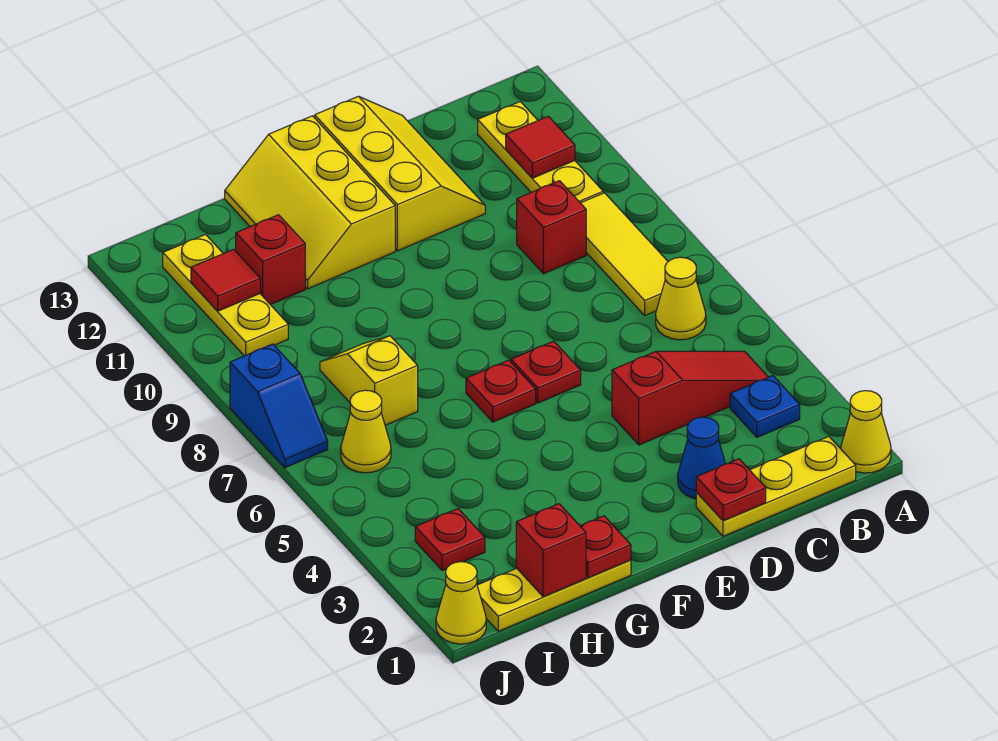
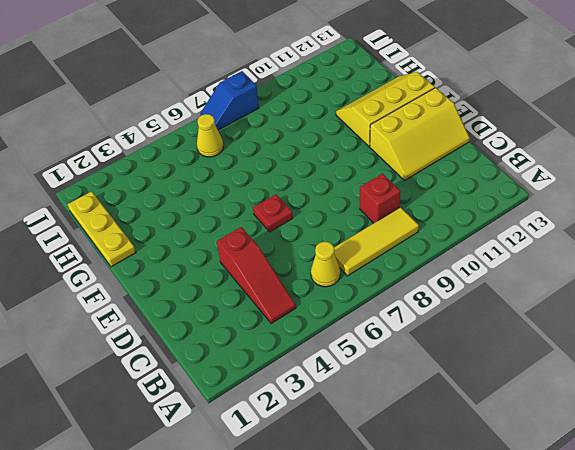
none -> yellow cone A1 level 1
none -> yellow plate B1:D1 level 1
none -> blue plate B3 level 1

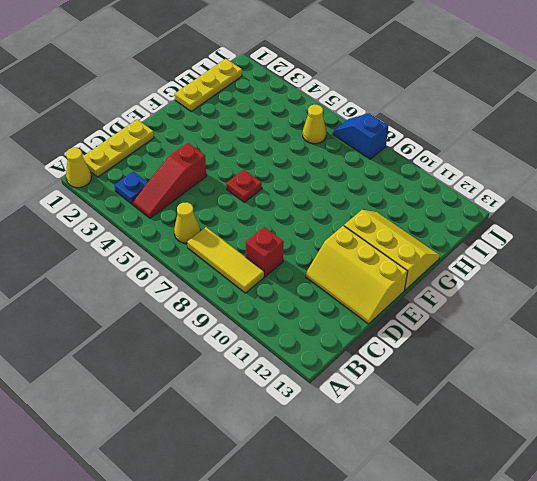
none -> yellow plate B10:B12 level 1
none -> blue cone D2 level 1
none -> red plate F6 level 1

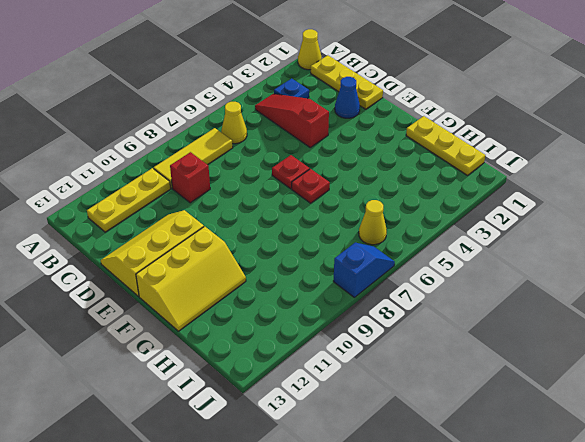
none -> yellow slope H7:H8 level 1 top 7
none -> red brick H11 level 1
none -> red plate I3 level 1

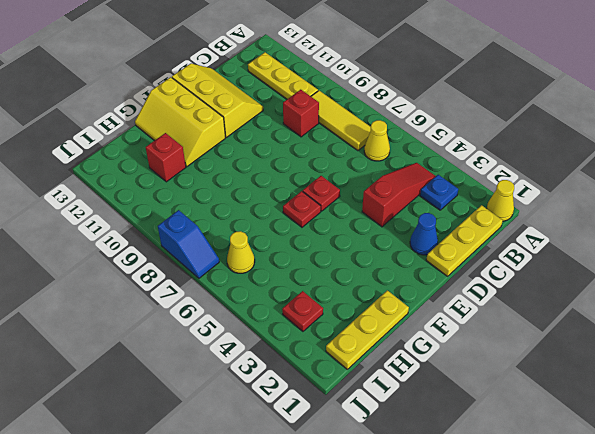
none -> yellow slope H7:H8 level 1 top 7
none -> yellow plate I10:I12 level 1
none -> yellow cone J1 level 1

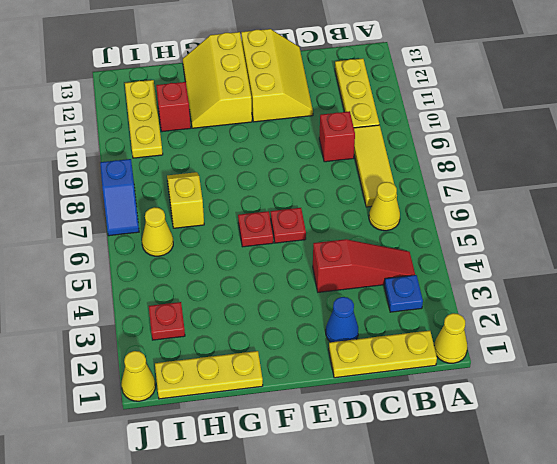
none -> red tile B11 level 2
none -> red plate D1 level 2
none -> red plate G1 level 2

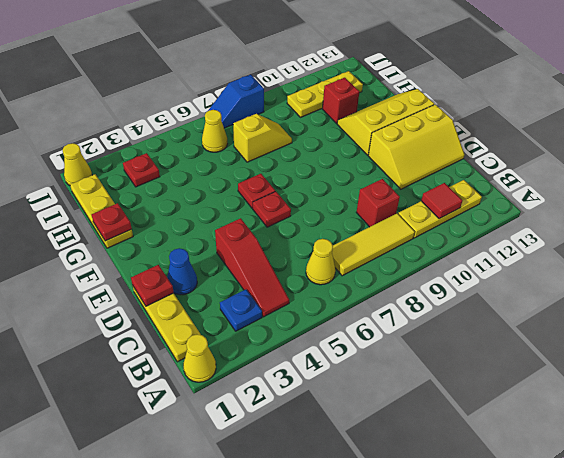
none -> red brick H1 level 2
none -> red tile I11 level 2

